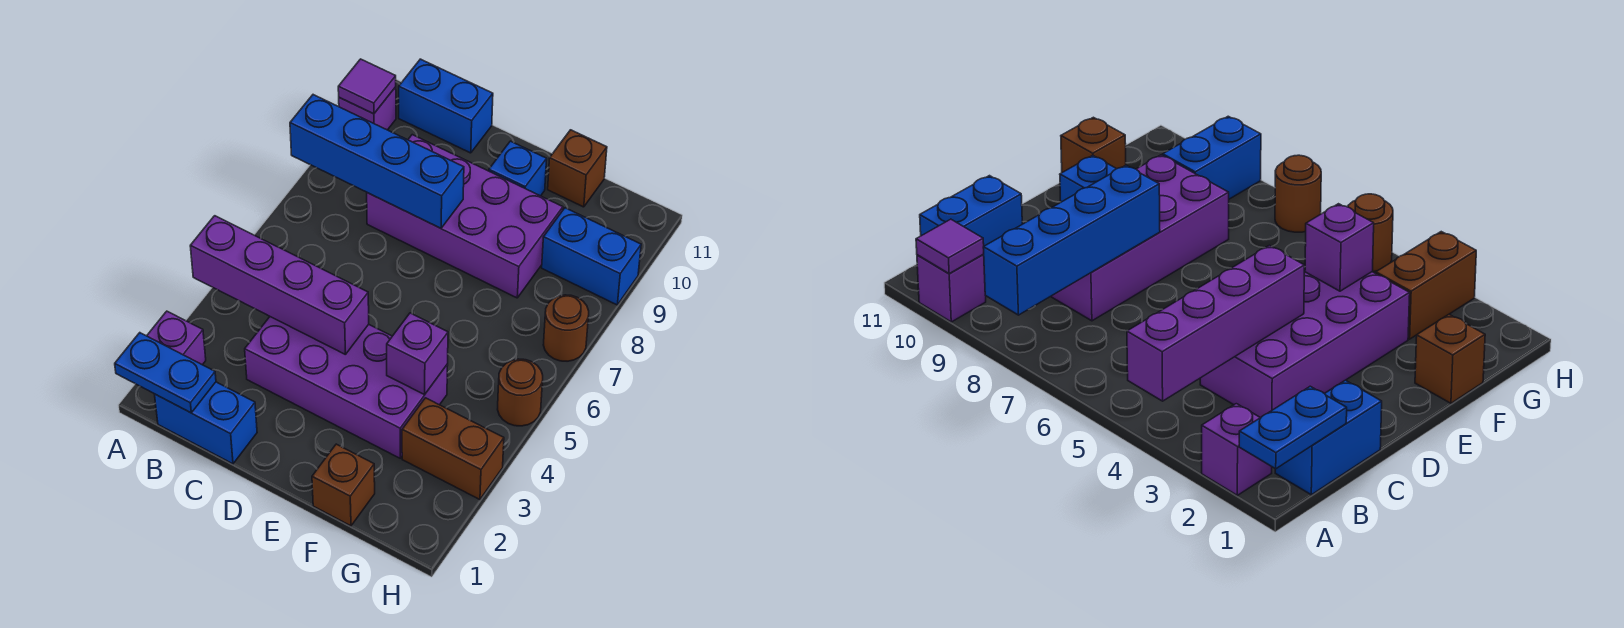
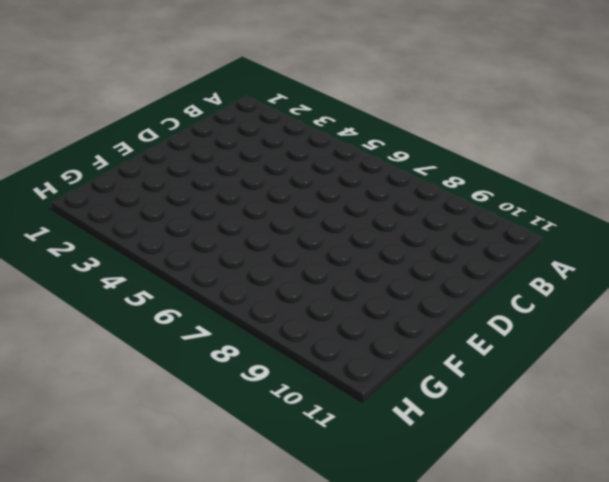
none -> purple brick A2 level 1
none -> purple brick A10 level 1
none -> blue brick B1:C1 level 1

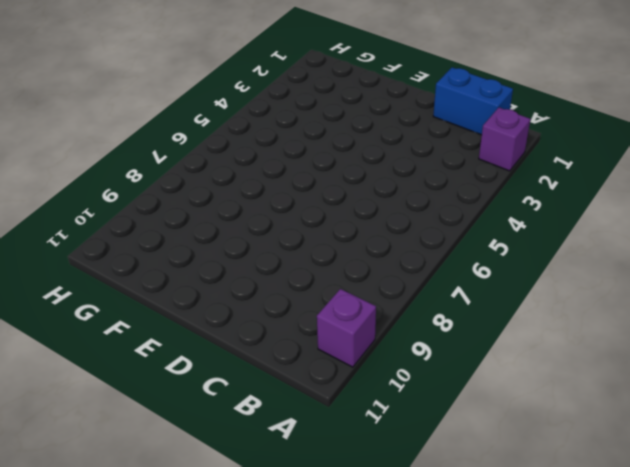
none -> blue brick B11:C11 level 1
none -> purple brick C3:F4 level 1
none -> purple brick C8:F9 level 1

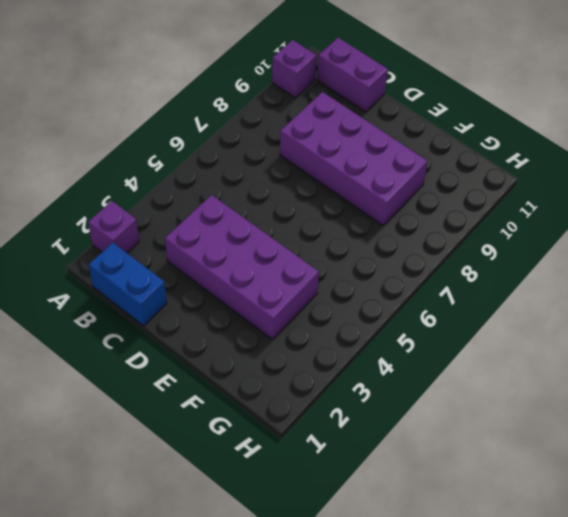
purple brick B11:C11 level 1 -> blue brick B11:C11 level 1
none -> blue brick E10 level 1
none -> brown brick F1 level 1
none -> brown brick F11 level 1

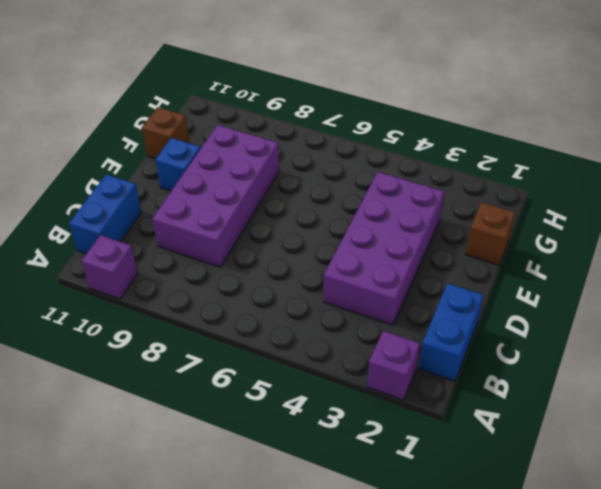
none -> brown brick G3:H3 level 1
none -> blue brick G9:H9 level 1
none -> brown round brick H5 level 1

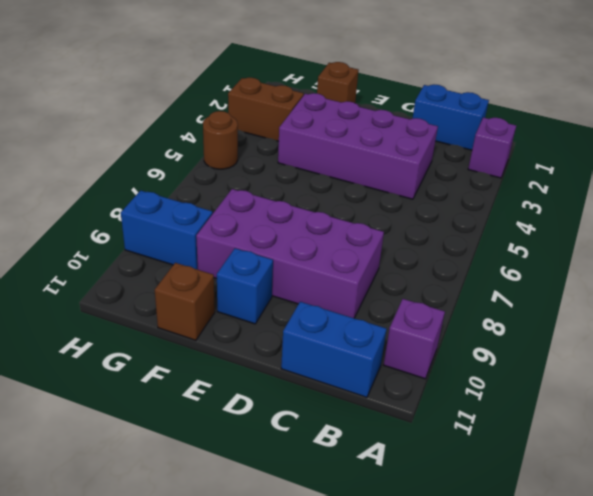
none -> brown round brick H7 level 1
none -> blue plate A1:B1 level 2
none -> purple brick A4:D4 level 2

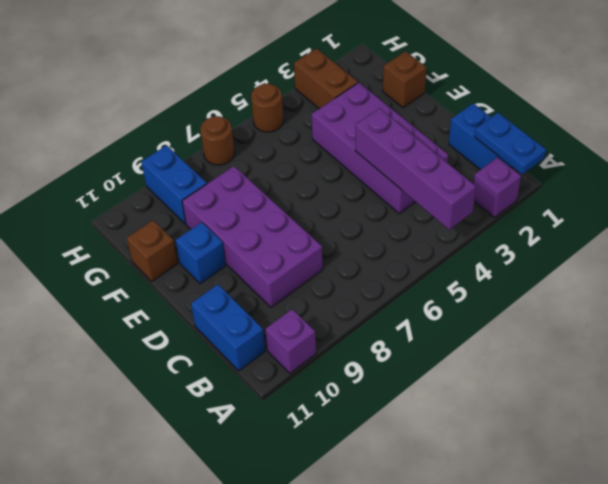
none -> blue brick A8:D8 level 2
none -> purple tile A10 level 2
none -> purple brick F4 level 2

